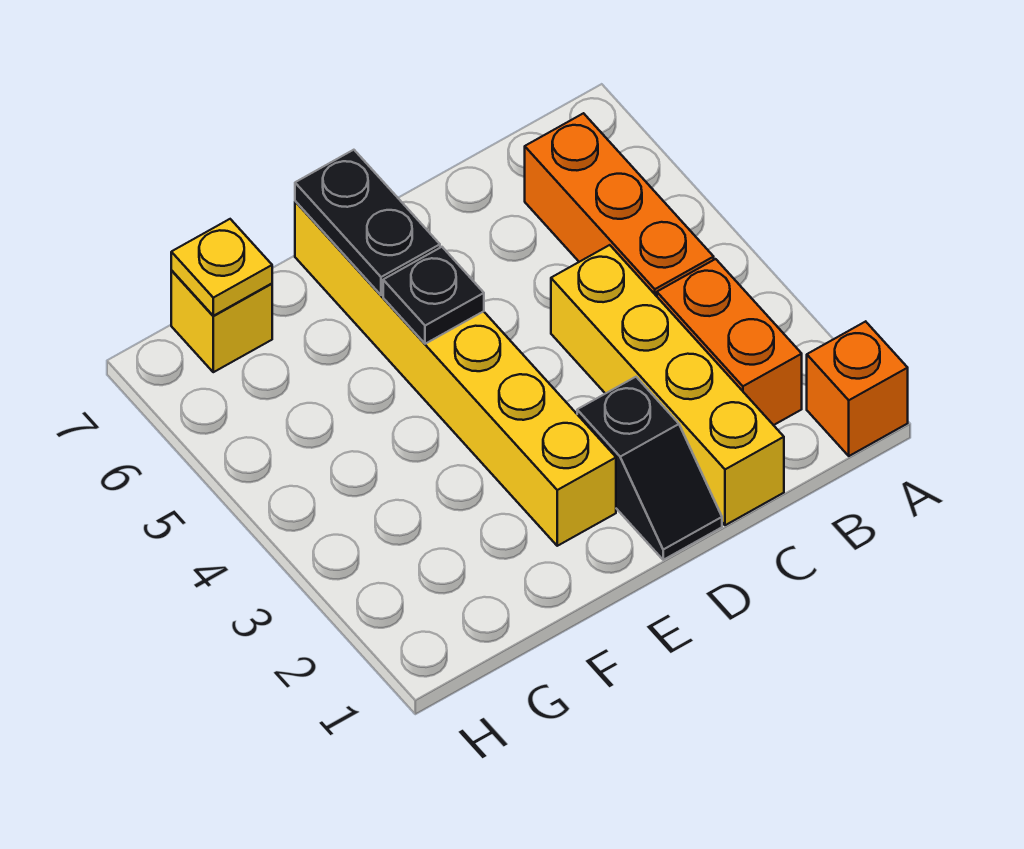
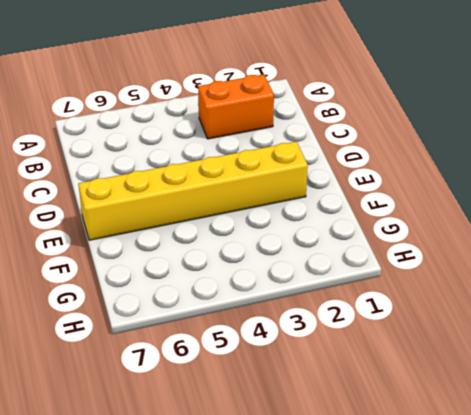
none -> orange brick A1 level 1
none -> orange brick B4:B6 level 1

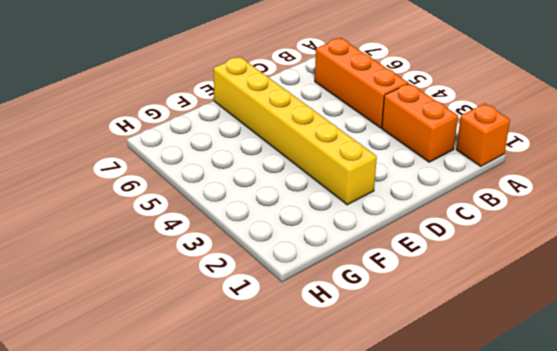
none -> yellow brick C1:C4 level 1
none -> black slope D1:D2 level 1 top 2

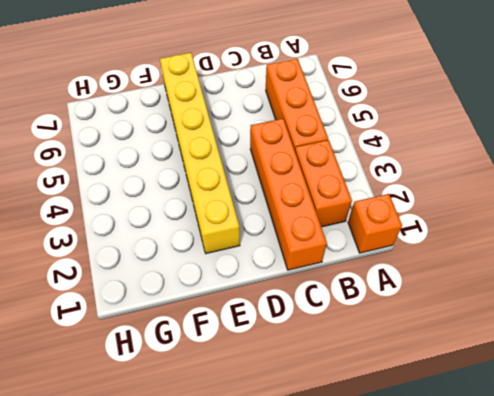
orange brick C1:C4 level 1 -> yellow brick C1:C4 level 1
none -> black slope D1:D2 level 1 top 2
none -> yellow brick G7 level 1

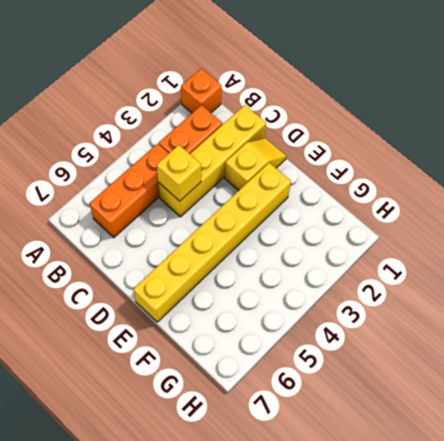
yellow brick C4 level 2 -> yellow brick G7 level 1
yellow slope D1:D2 level 1 top 2 -> black slope D1:D2 level 1 top 2
none -> black plate E5 level 2
none -> black plate E6:E7 level 2

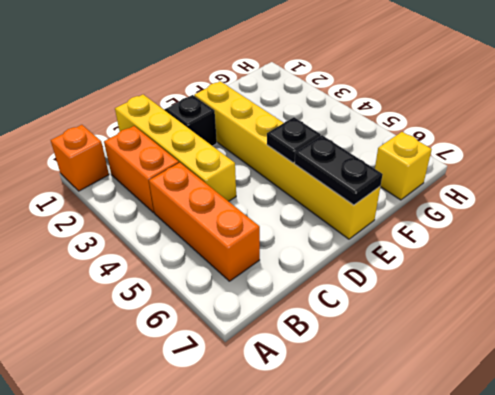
none -> yellow plate G7 level 2

